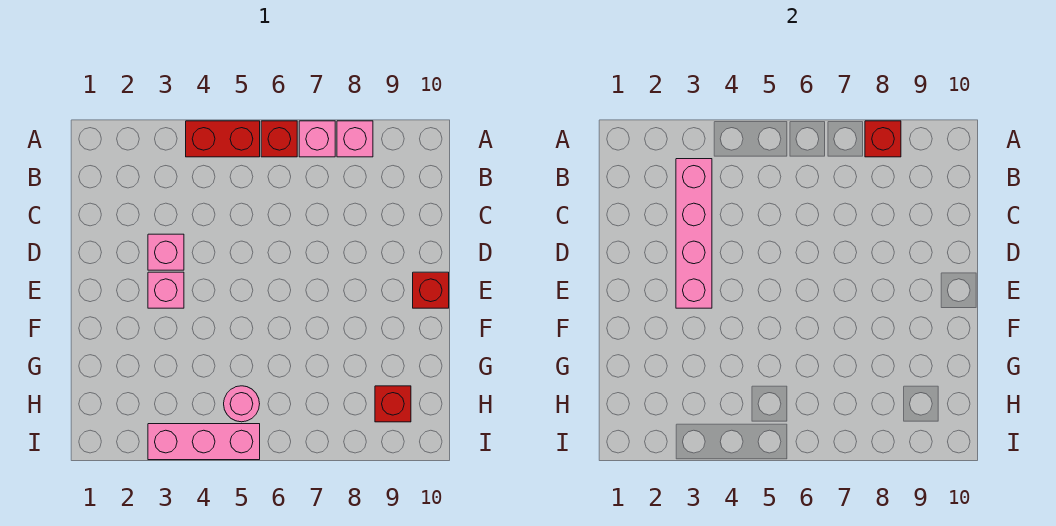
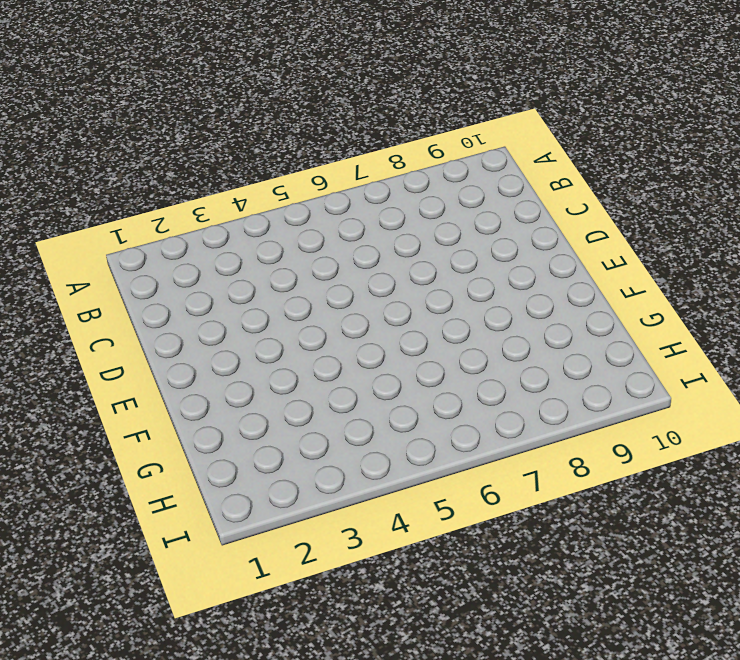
none -> red brick A4:A5 level 1
none -> red brick A6 level 1
none -> pink brick A7 level 1

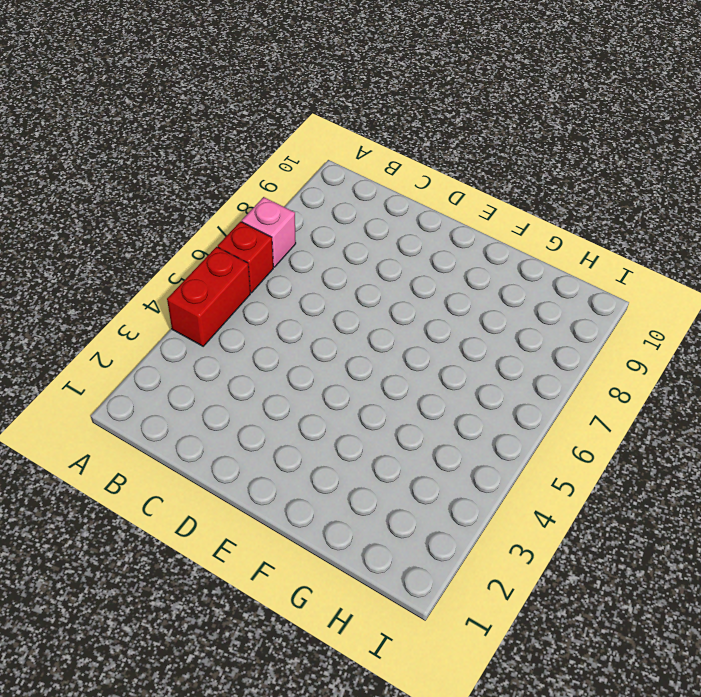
none -> pink brick A8 level 1
none -> pink brick D3 level 1
none -> pink brick E3 level 1

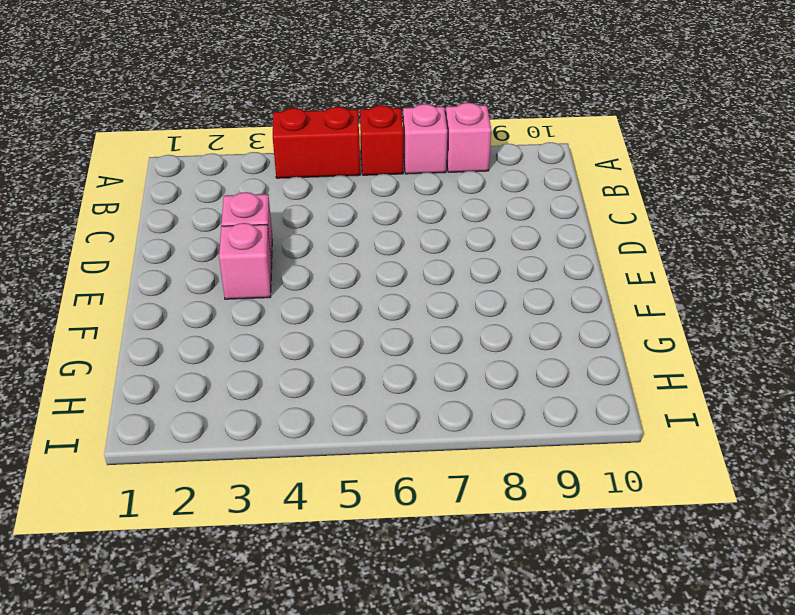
none -> red brick E10 level 1
none -> pink round brick H5 level 1
none -> red brick H9 level 1

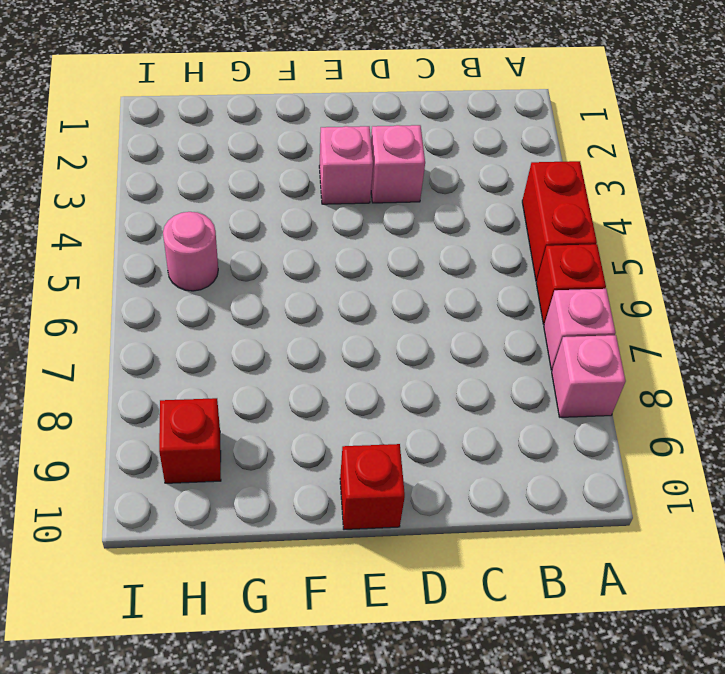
none -> pink brick I3:I5 level 1
none -> red brick A8 level 2
none -> pink brick B3:E3 level 2

